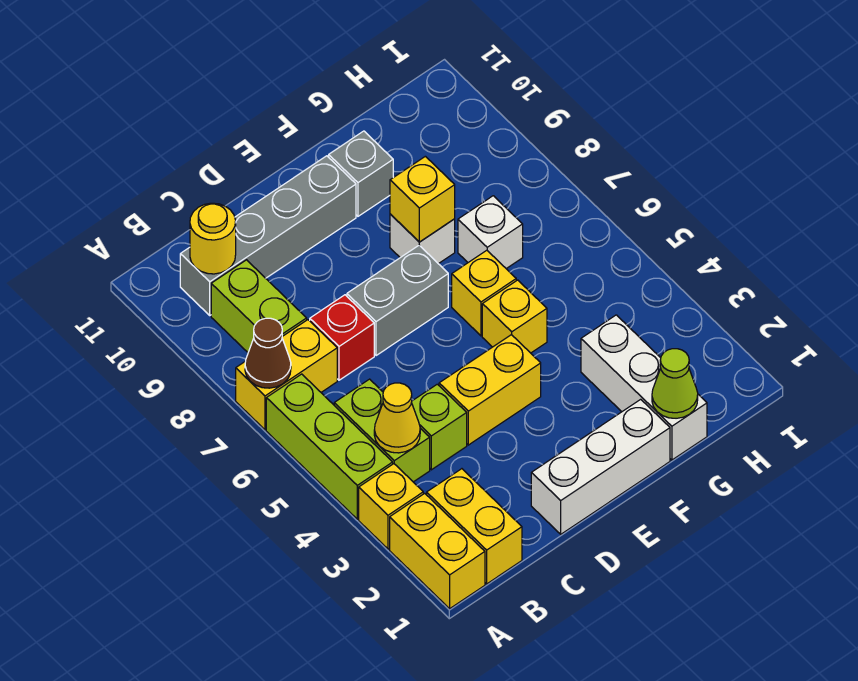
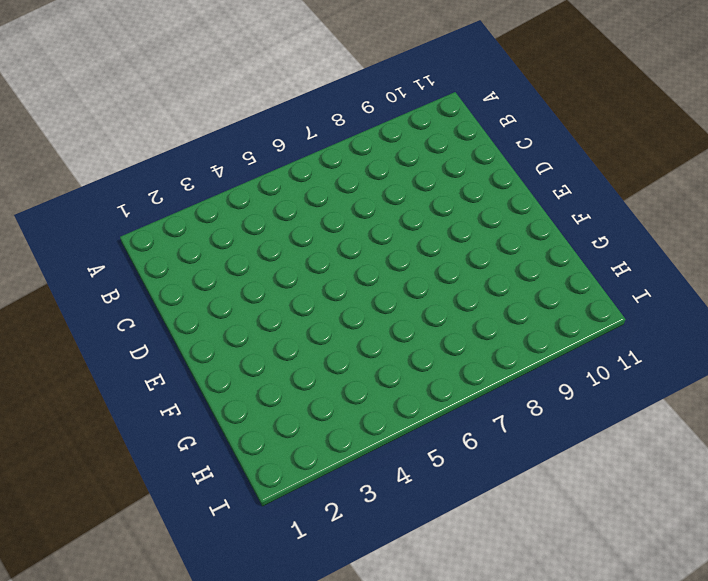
none -> yellow brick A1:A2 level 1
none -> yellow brick A3 level 1
none -> lime brick A4:A6 level 1

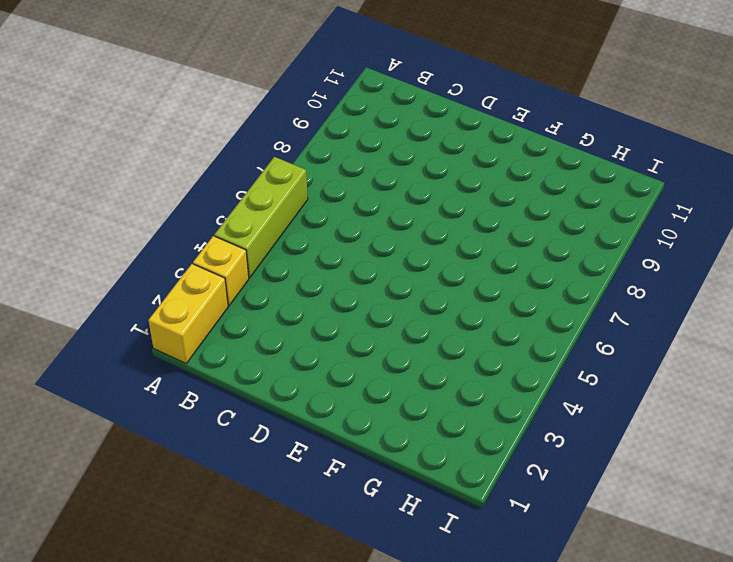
none -> yellow brick A7:B7 level 1
none -> yellow brick B1:B2 level 1
none -> lime brick B4:B5 level 1

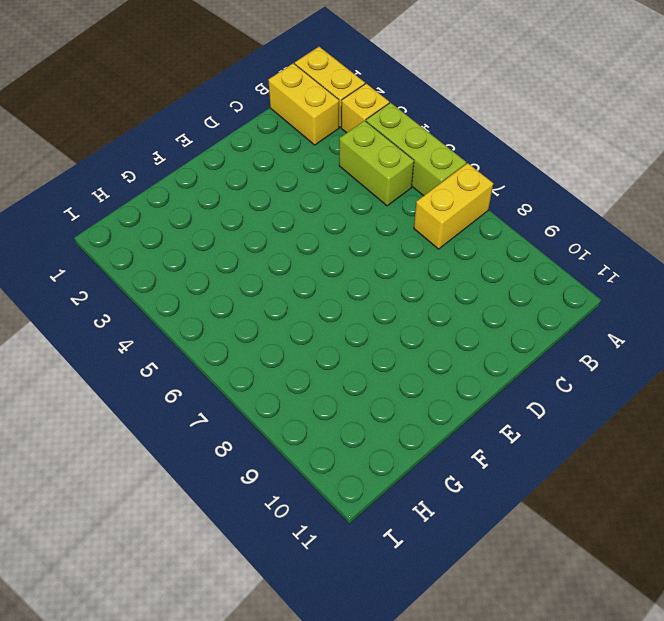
none -> lime brick B8:B9 level 1
none -> grey brick B10:E10 level 1
none -> lime brick C4 level 1

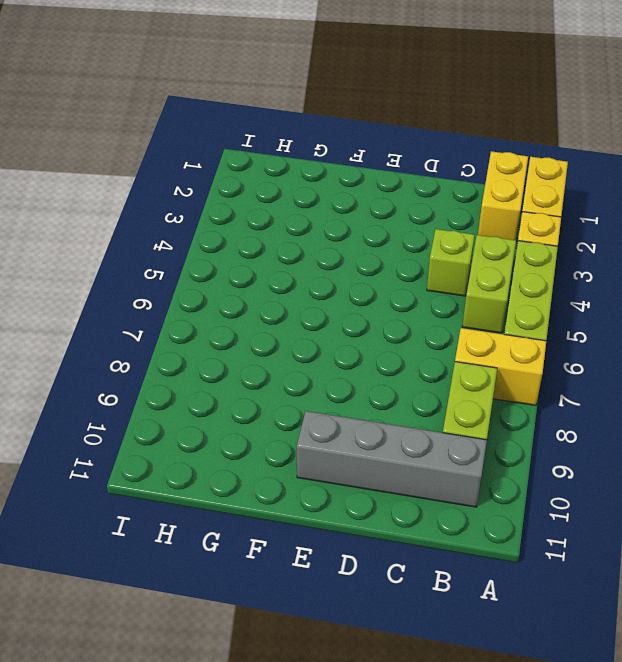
none -> red brick C7 level 1
none -> white brick D1:F1 level 1
none -> yellow brick D4:E4 level 1

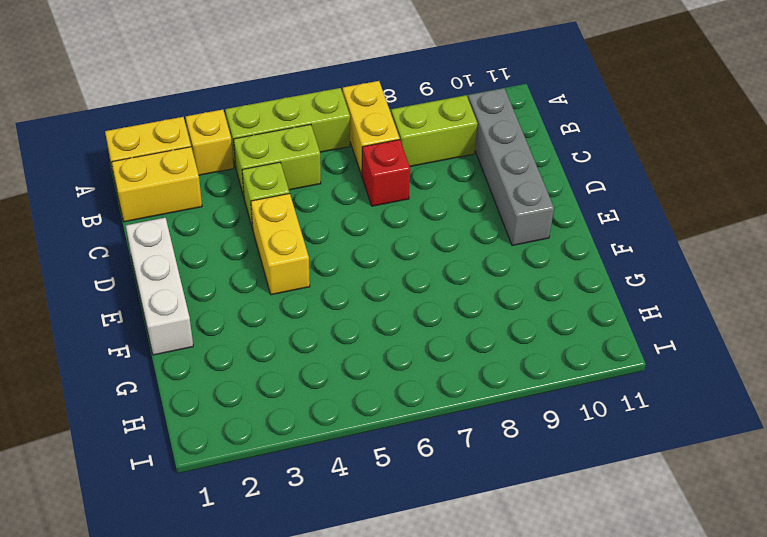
none -> grey brick D7:E7 level 1
none -> yellow brick F5 level 1
none -> yellow brick F6 level 1

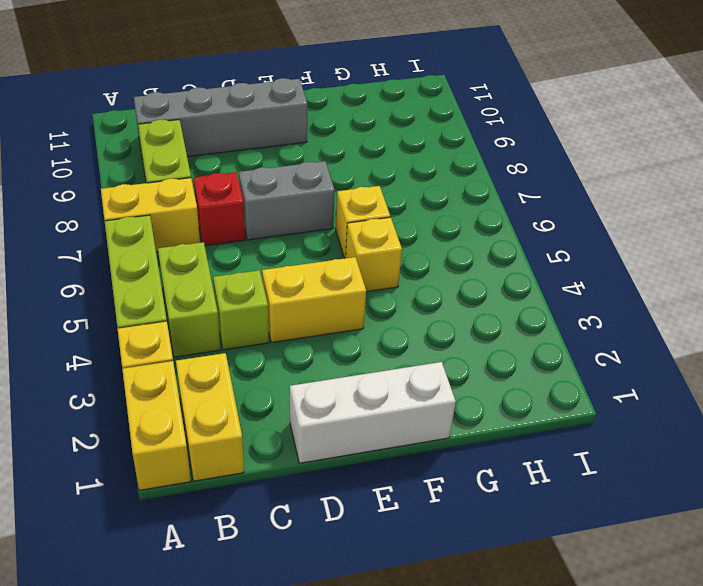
none -> white brick F8 level 1
none -> grey brick F10 level 1
none -> white brick G1:G3 level 1

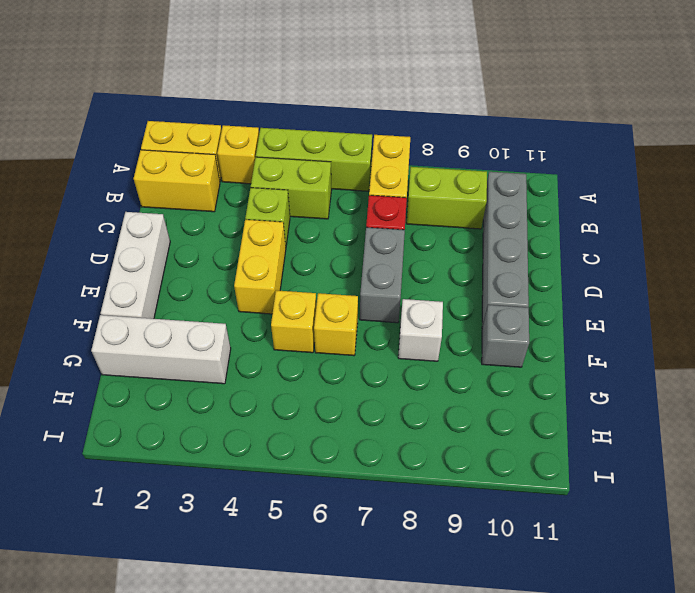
none -> white brick G7 level 1
none -> brown cone A7 level 2
none -> yellow cone B4 level 2

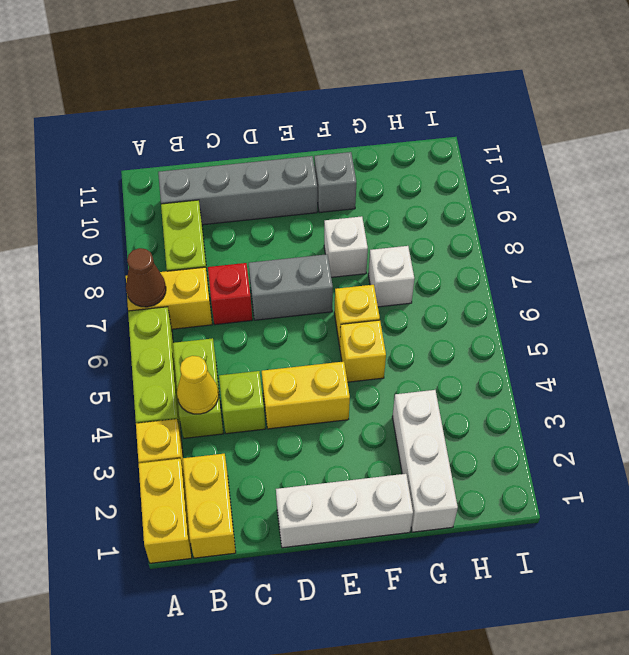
none -> yellow round brick B10 level 2
none -> yellow brick F8 level 2
none -> lime cone G1 level 2

